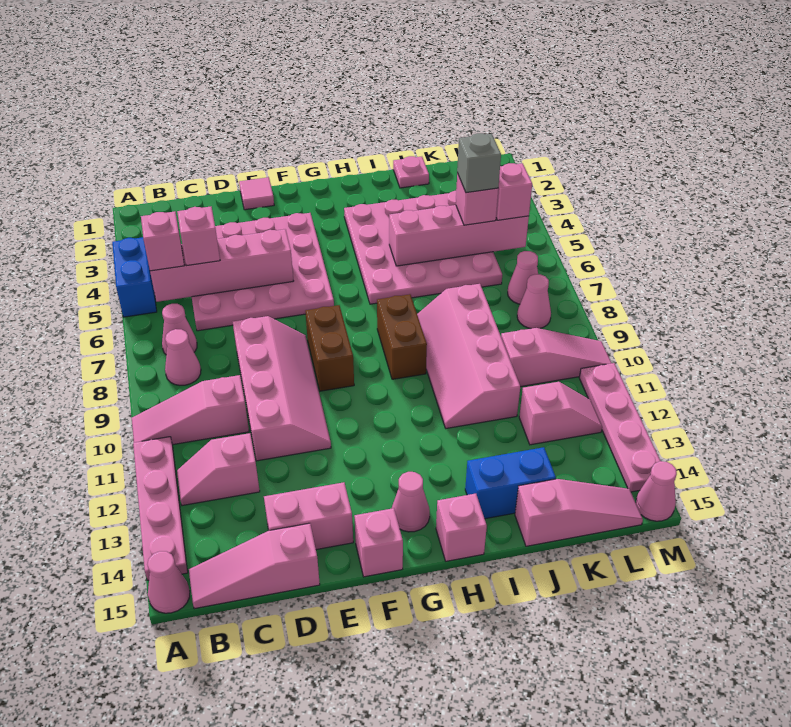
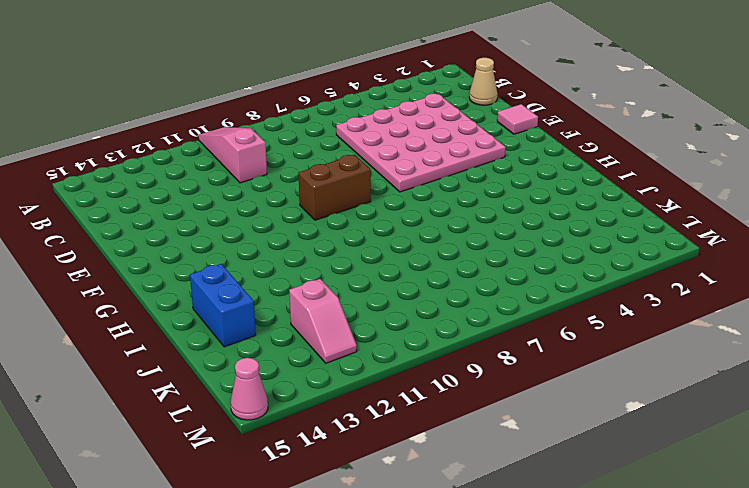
tan cone C1 level 1 -> none
none -> blue brick A4:A5 level 1
none -> pink plate A11:A14 level 1
none -> pink cone A15 level 1
none -> pink cone B7 level 1

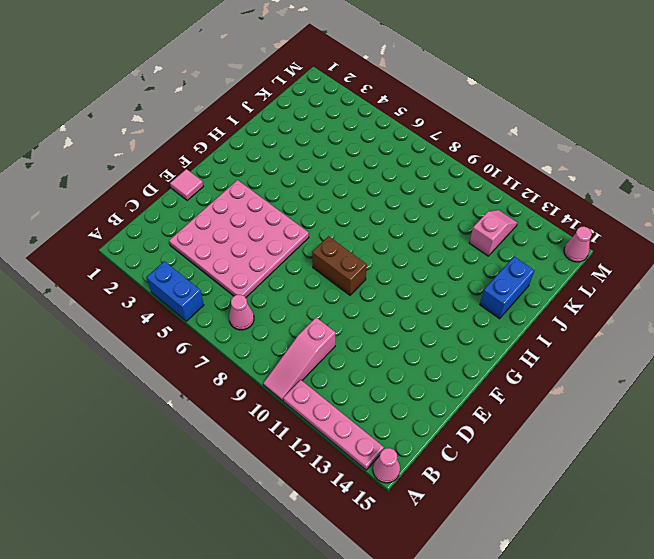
none -> pink cone B8 level 1
none -> pink slope B12:C12 level 1 top C
none -> pink slope B15:D15 level 1 top D
none -> pink slope D8:E11 level 1 top D

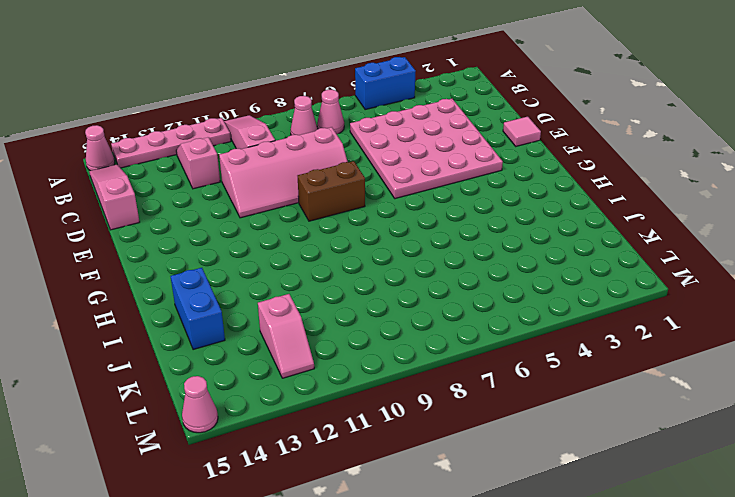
none -> pink brick D14:E14 level 1
none -> pink brick F15 level 1
none -> pink cone G14 level 1
none -> pink plate H3:K6 level 1

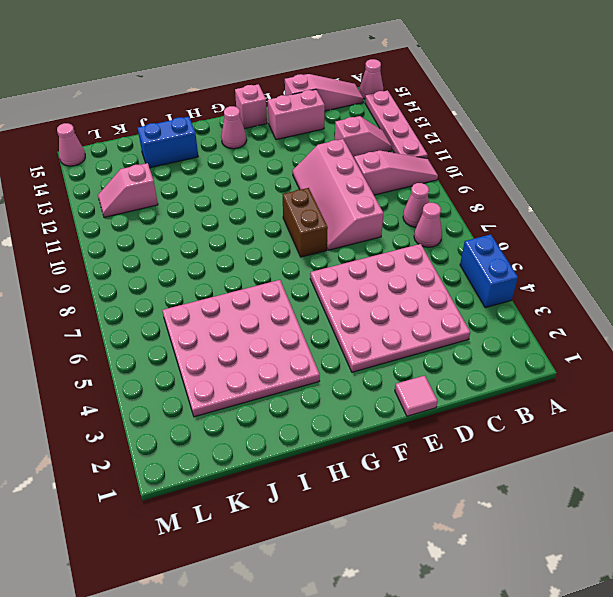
none -> brown brick H8:H9 level 1
none -> pink brick H15 level 1
none -> pink slope I8:J11 level 1 top J
none -> pink plate J1 level 1

